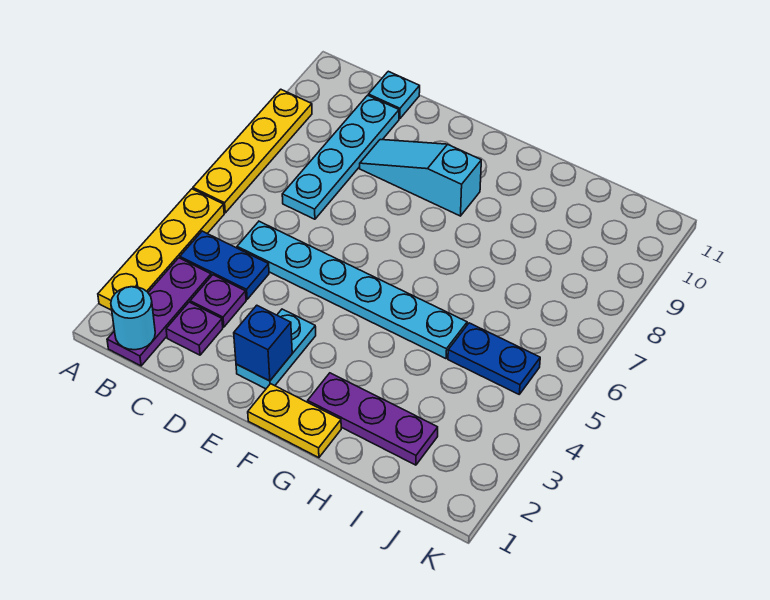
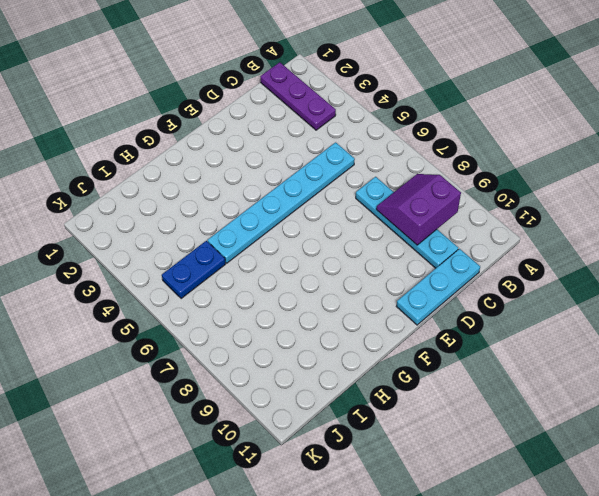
purple slope B8:C9 level 2 top 9 -> none
cyan plate C11:E11 level 1 -> cyan plate C11 level 1
none -> yellow plate A2:A5 level 1
none -> yellow plate A6:A9 level 1
none -> blue plate B4:C4 level 1

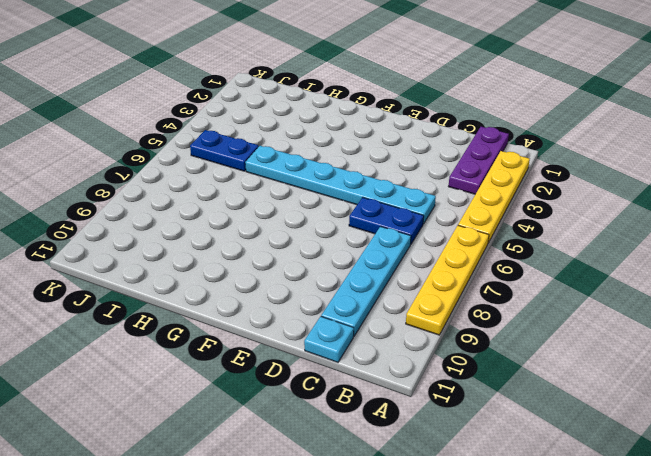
blue plate C6:D6 level 1 -> blue plate B4:C4 level 1
none -> purple plate C2 level 1
none -> purple plate C3 level 1
none -> cyan slope D9:F9 level 1 top F

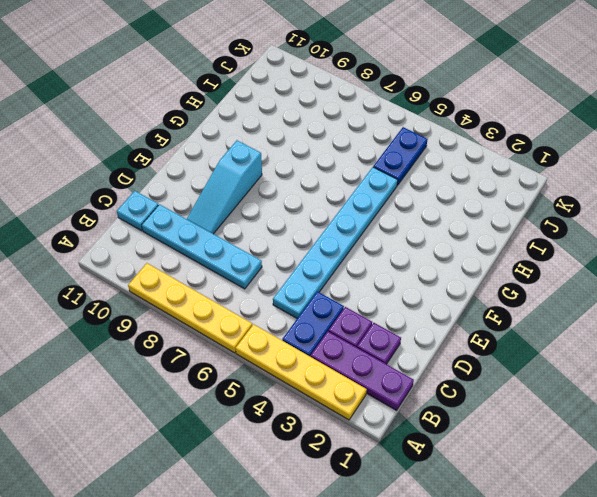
none -> cyan plate E2:E3 level 1
none -> yellow plate F1:G1 level 1
none -> purple plate G2:I2 level 1

